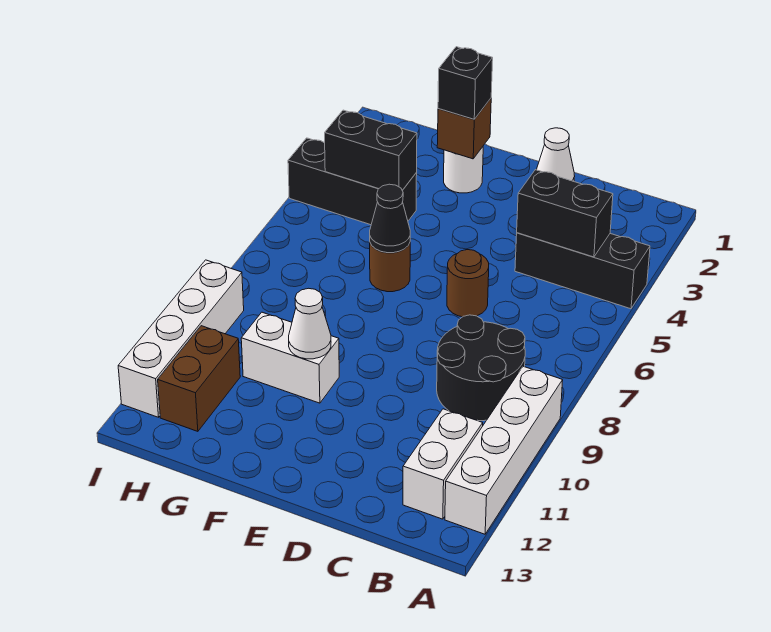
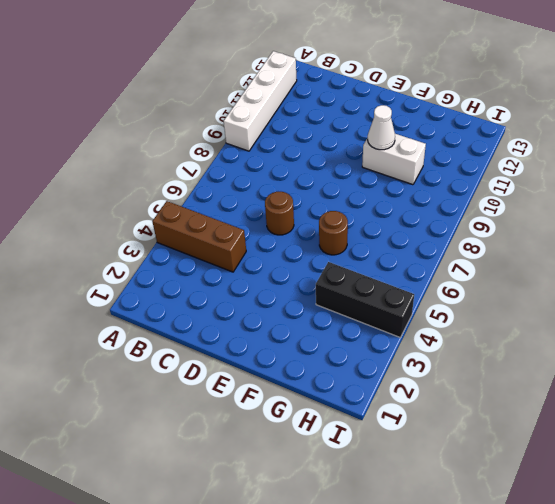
brown brick A4:C4 level 1 -> black brick A4:C4 level 1
none -> black round brick B8:C9 level 1
none -> white brick B11:B12 level 1
none -> white cone D1 level 1

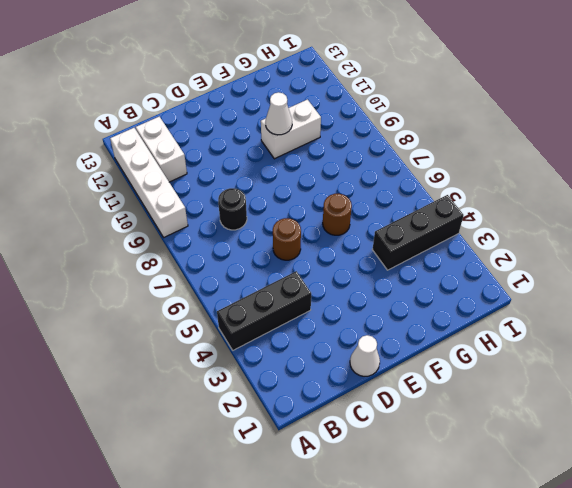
black round brick C8 level 1 -> black round brick B8:C9 level 1
none -> white round brick F2 level 1
none -> brown brick H11:H12 level 1
none -> white brick I9:I12 level 1

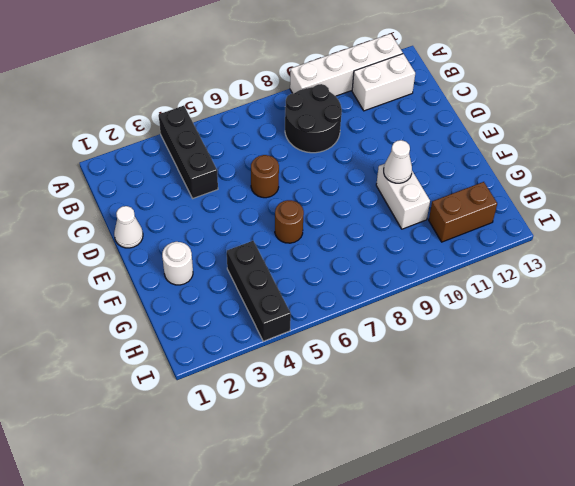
none -> white brick I9:I12 level 1
none -> black brick B4:C4 level 2
none -> brown brick F2 level 2

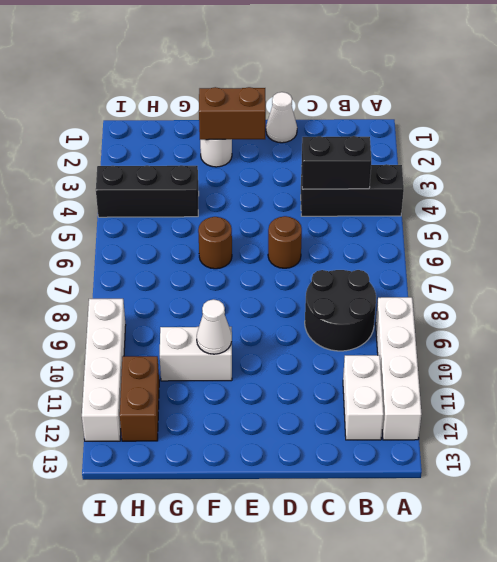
brown brick E2:F2 level 2 -> brown brick F2 level 2
none -> black cone F6 level 2
none -> black brick G4:H4 level 2
none -> black brick F2 level 3

